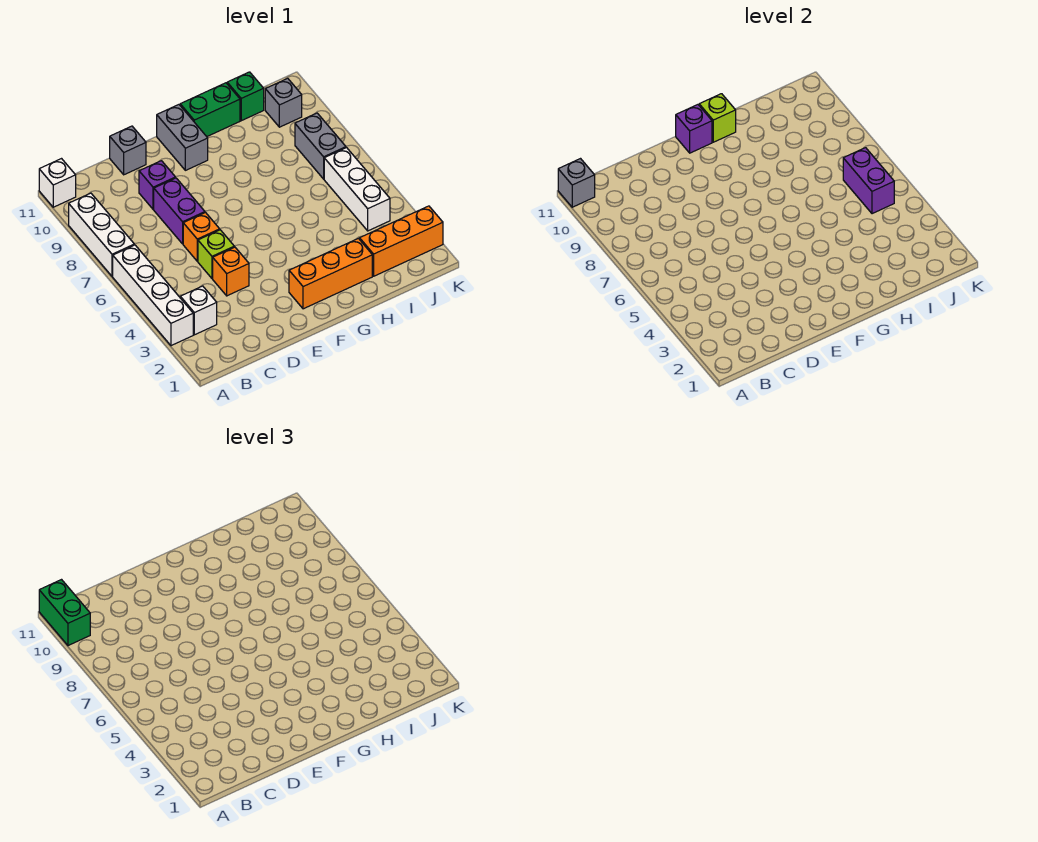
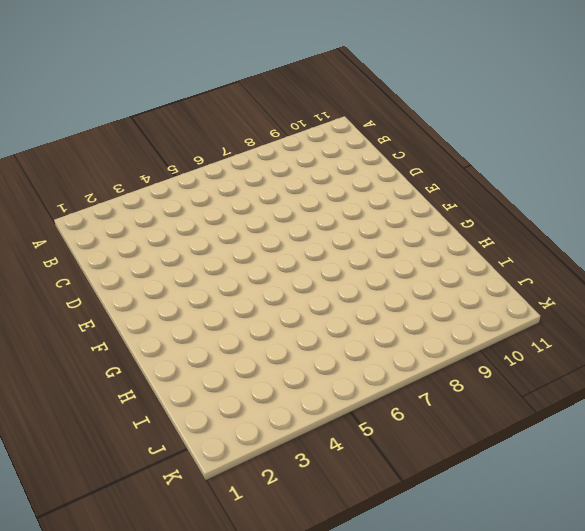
none -> white brick A3:A6 level 1
none -> white brick A7:A9 level 1
none -> white brick A11 level 1

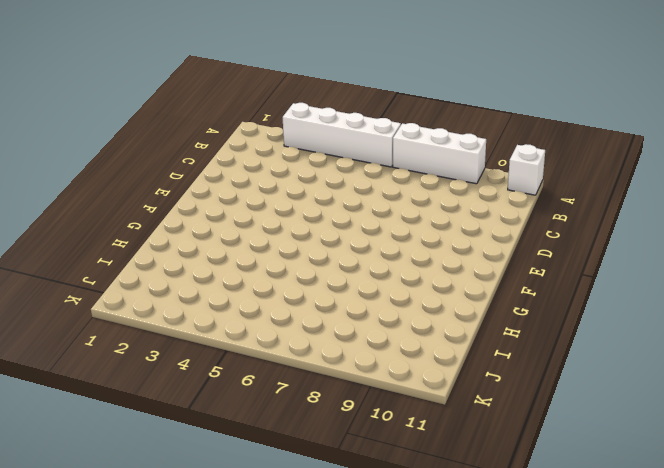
none -> white brick B3 level 1
none -> orange brick D4 level 1
none -> lime brick D5 level 1

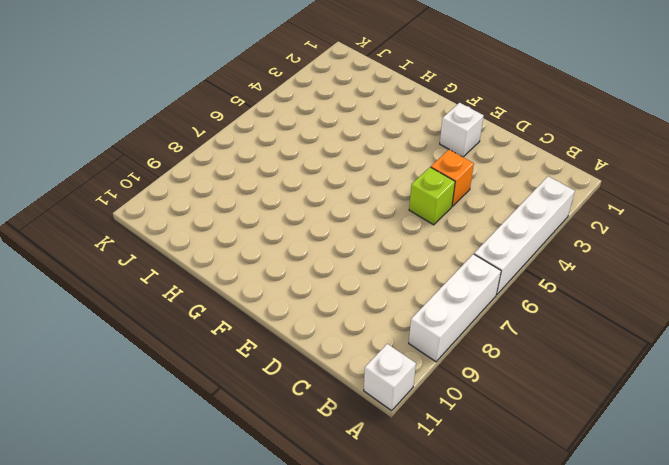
white brick E2 level 1 -> white brick B3 level 1
none -> orange brick D6 level 1
none -> purple brick D7:D8 level 1
none -> purple brick D9 level 1

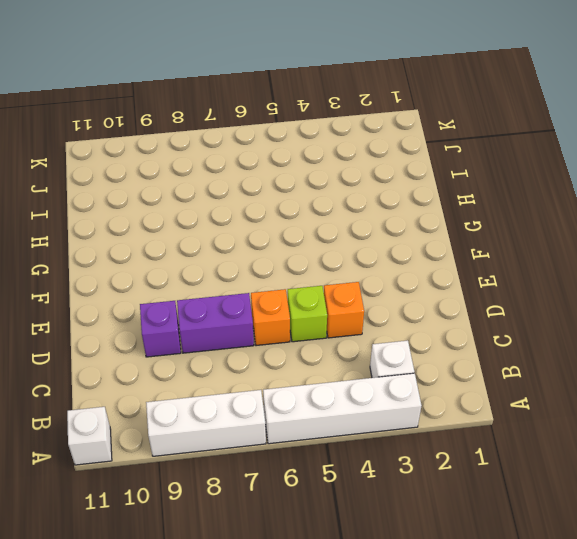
none -> grey brick D11 level 1
none -> orange brick F2:H2 level 1
none -> grey brick F10:F11 level 1

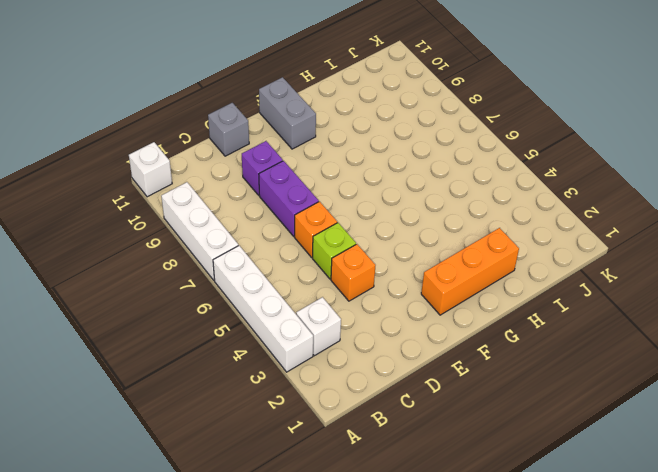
none -> green brick G11:H11 level 1
none -> orange brick I2:K2 level 1
none -> green brick I11 level 1

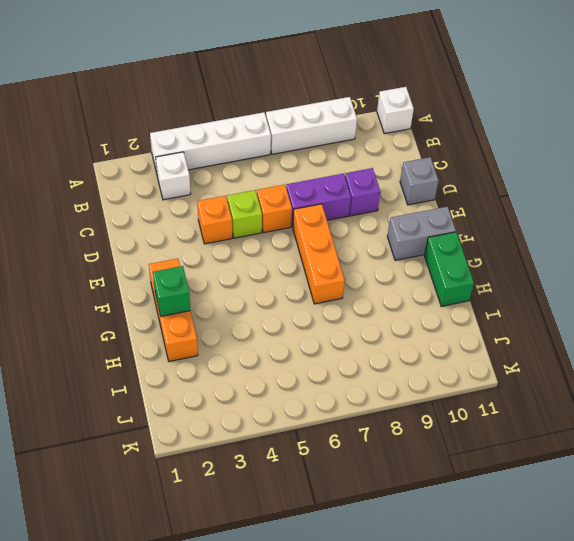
orange brick E7:G7 level 1 -> orange brick I2:K2 level 1
green brick G2 level 2 -> green brick I11 level 1
none -> white brick J4:J6 level 1
none -> grey brick J7:J8 level 1
none -> grey brick J10 level 1

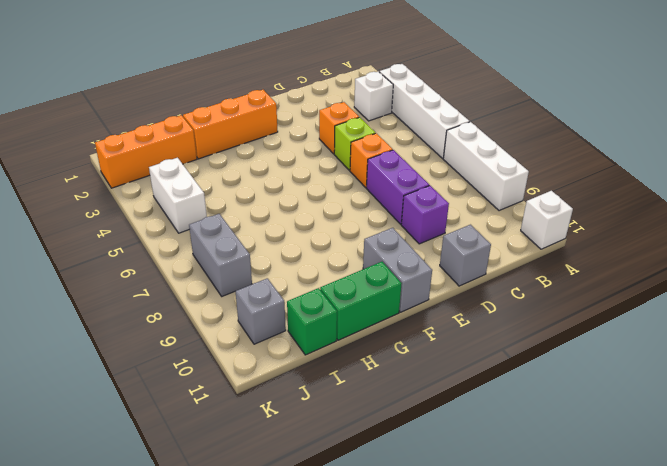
white brick J4:J5 level 1 -> white brick J4:J6 level 1
none -> grey brick A11 level 2
none -> purple brick F11 level 2
none -> lime brick G11 level 2

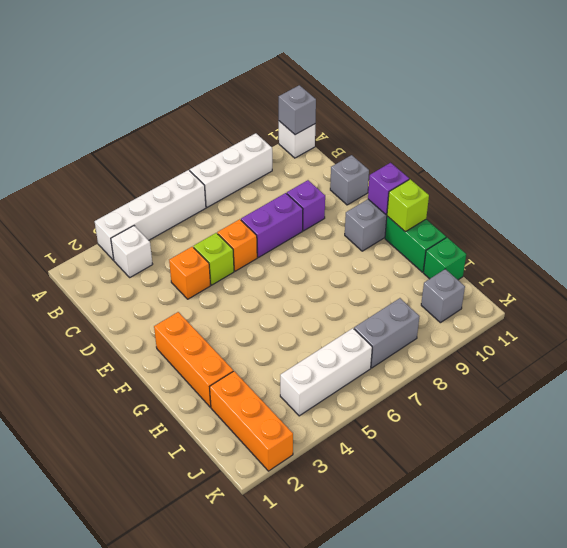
none -> purple brick J5:J6 level 2
none -> green brick A10:A11 level 3

